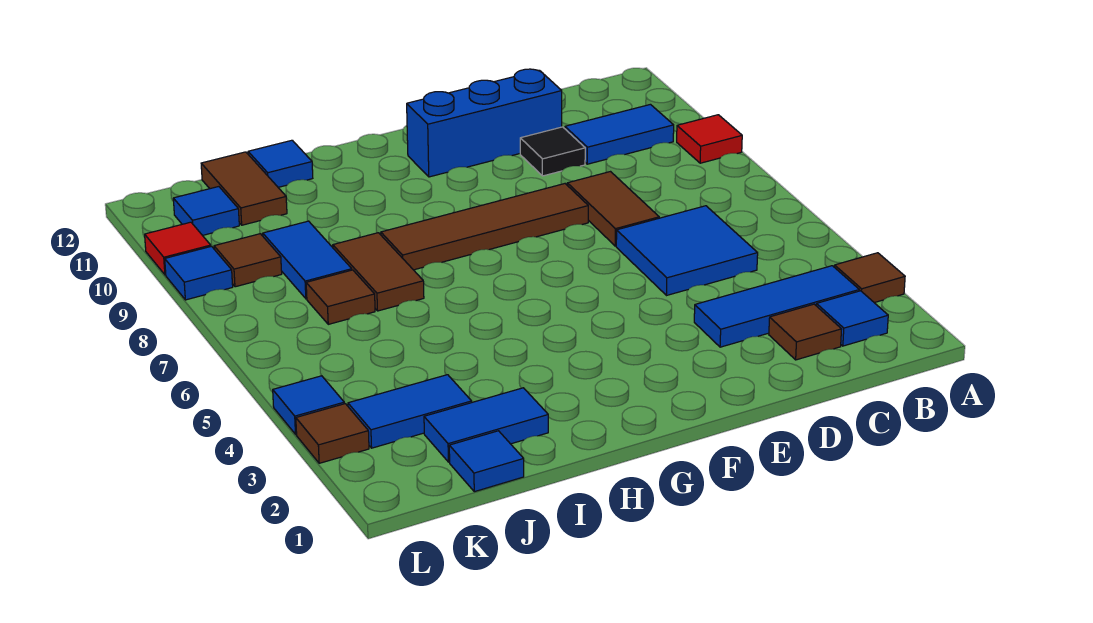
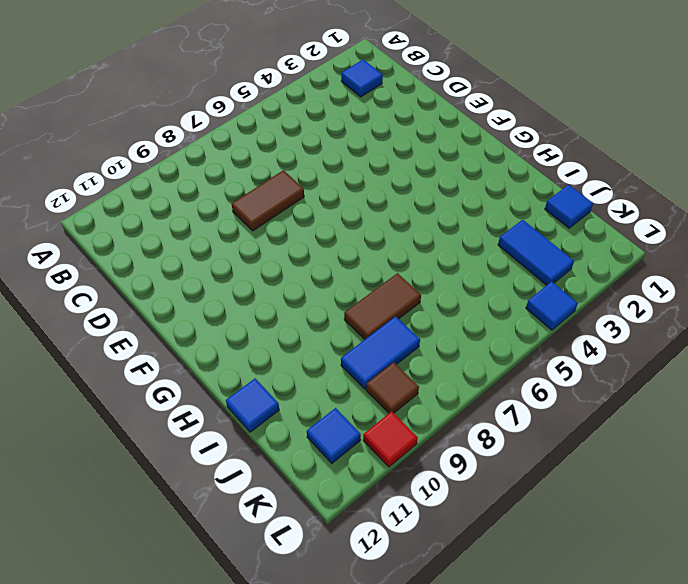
none -> brown tile A3 level 1
none -> red tile A9 level 1
none -> blue tile B3:D3 level 1

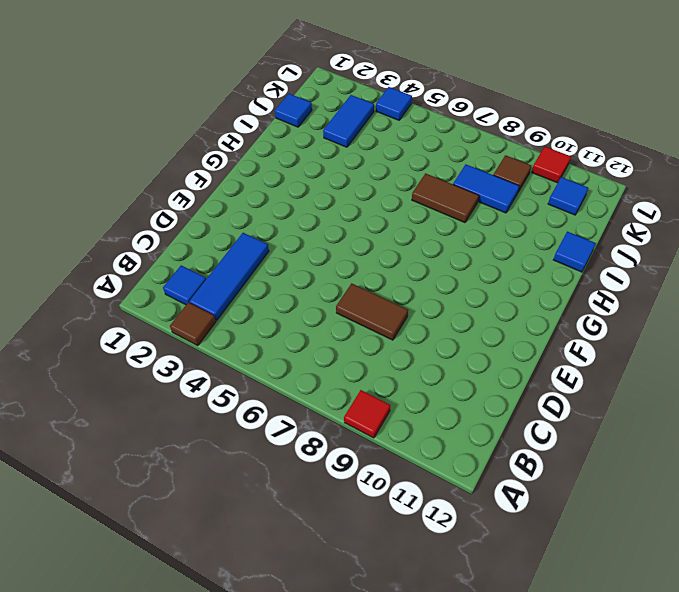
none -> blue tile B10:C10 level 1
none -> brown tile C2 level 1
none -> blue tile C5:D6 level 1

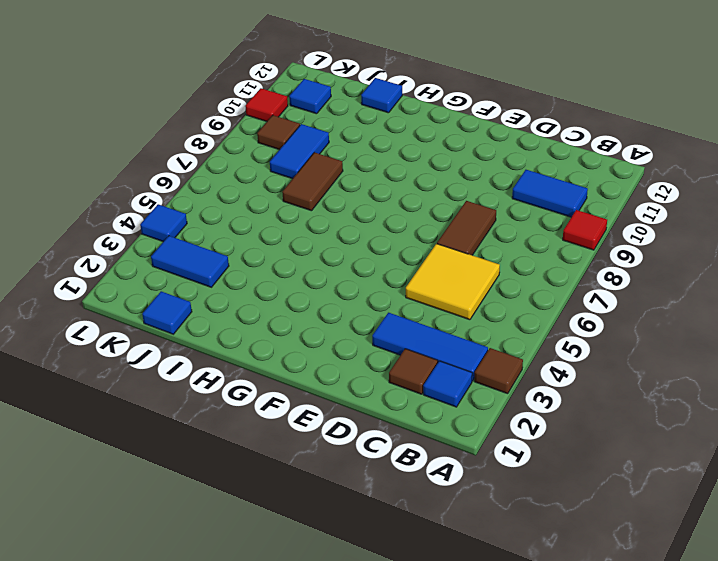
yellow tile C5:D6 level 1 -> blue tile C5:D6 level 1
none -> black tile D10 level 1
none -> blue brick D11:F11 level 1
none -> brown tile E8:H8 level 1

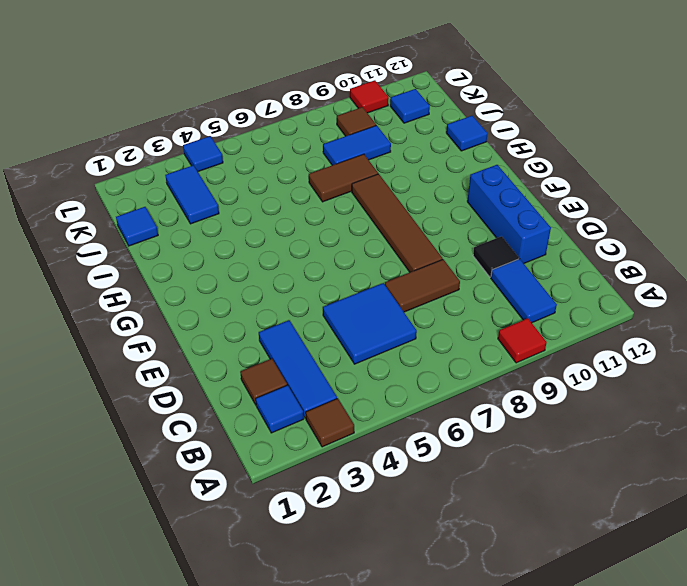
none -> blue tile I2:J2 level 1
none -> brown tile J7 level 1
none -> brown tile J11:J12 level 1

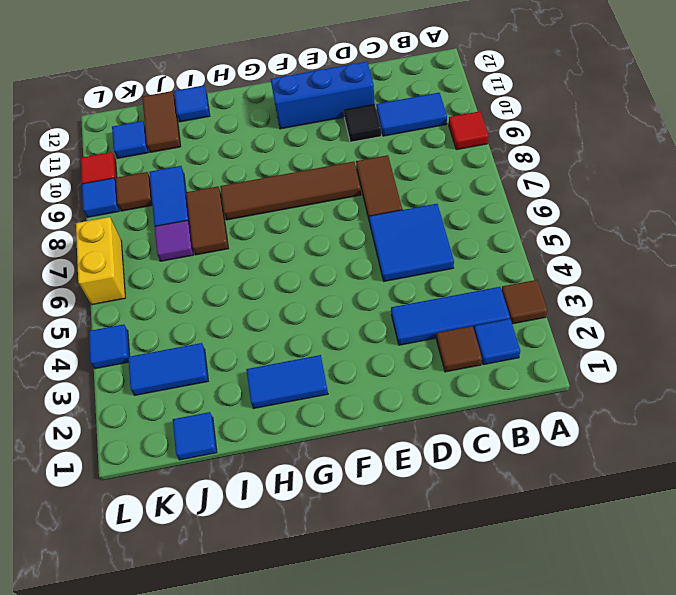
blue tile G2:H2 level 1 -> blue tile I2:J2 level 1
purple tile J7 level 1 -> brown tile J7 level 1
yellow brick L6:L7 level 1 -> none
none -> brown tile L3 level 1

